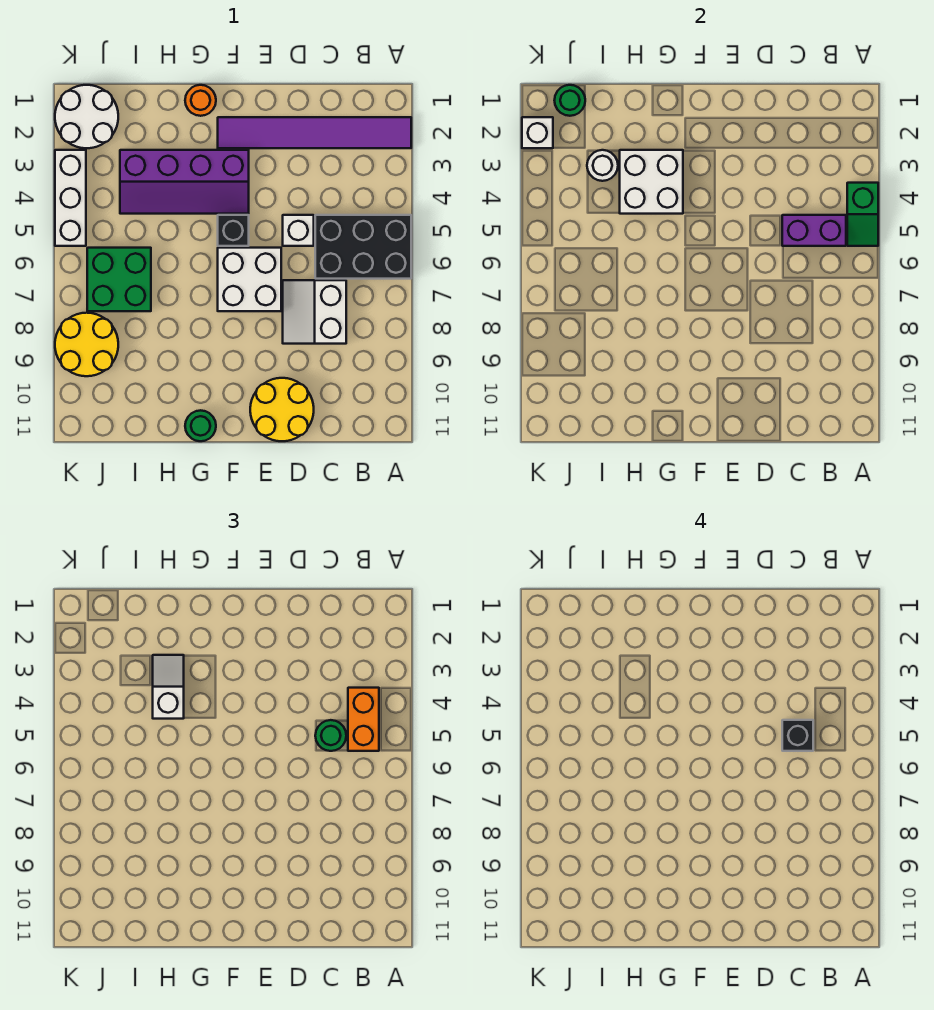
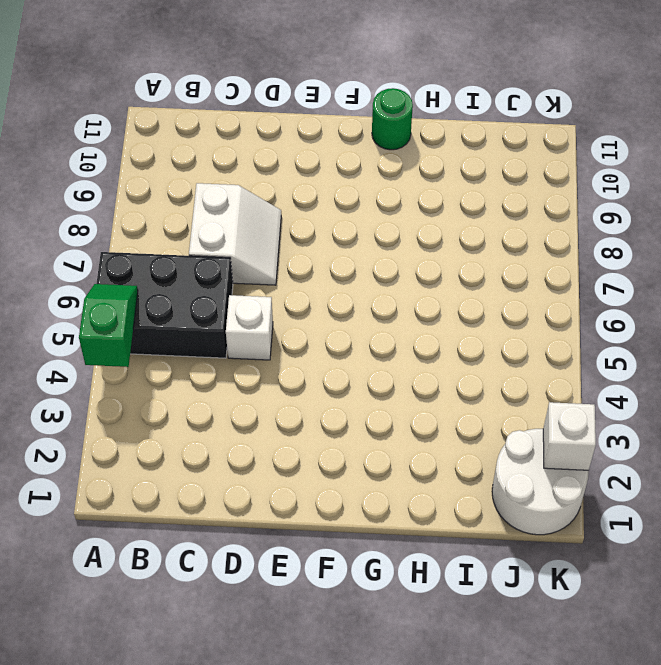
none -> purple tile A2:F2 level 1
none -> yellow round brick D10:E11 level 1
none -> white brick E6:F7 level 1

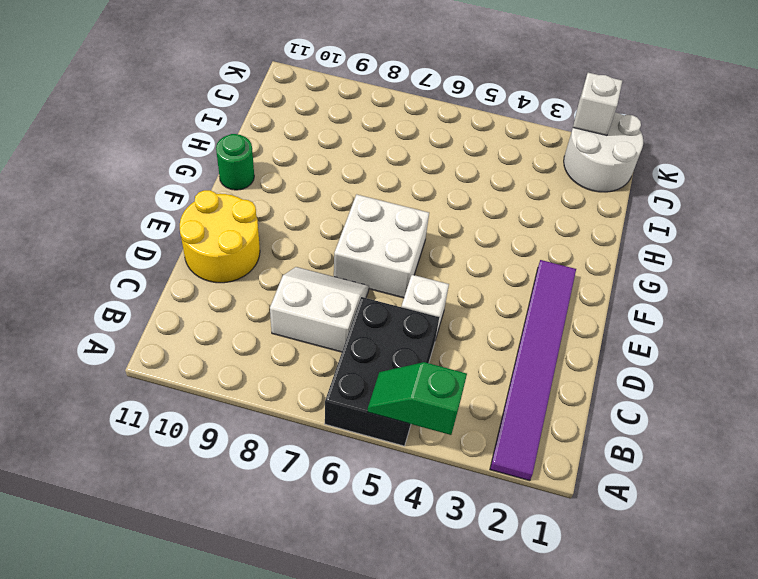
none -> purple slope F3:I4 level 1 top 3
none -> black brick F5 level 1
none -> orange round brick G1 level 1

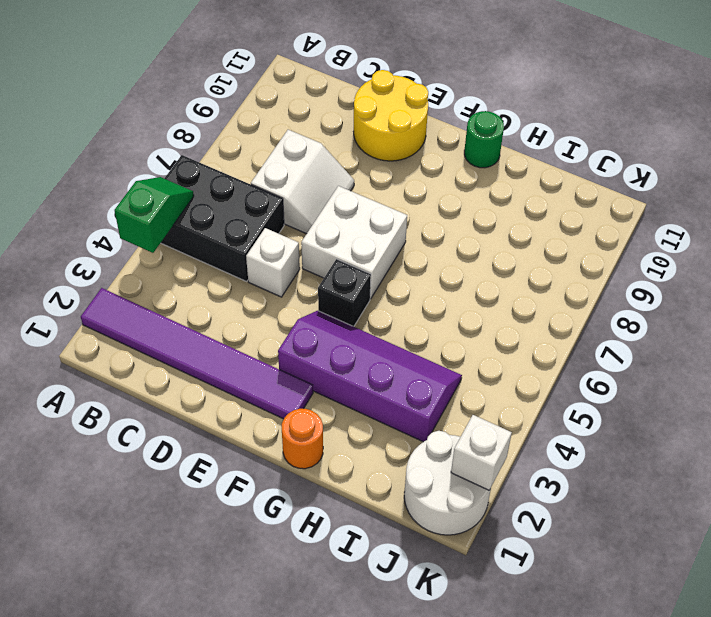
none -> green brick I6:J7 level 1
none -> yellow round brick J8:K9 level 1
none -> white brick K3:K5 level 1

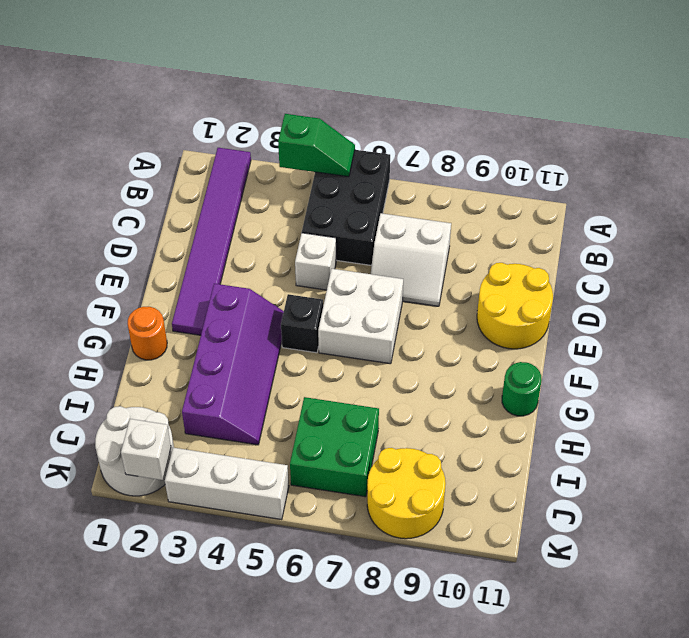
none -> purple brick B5:C5 level 2
none -> white brick G3:H4 level 2
none -> white round brick I3 level 2

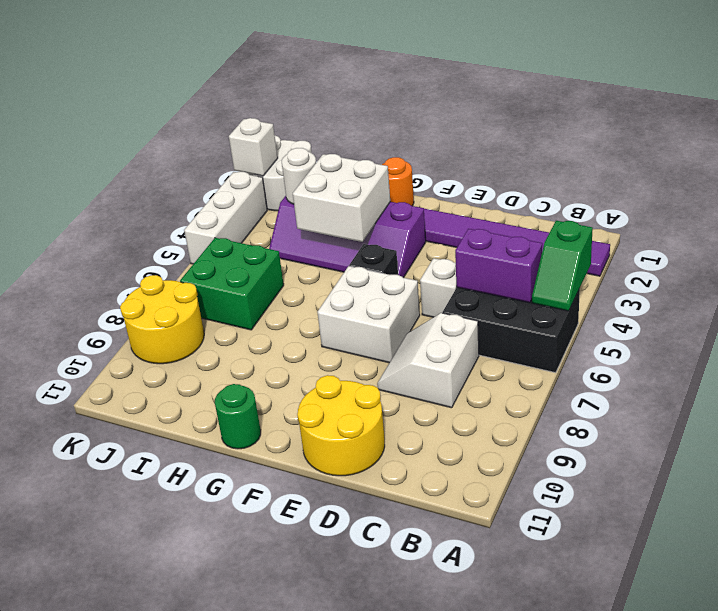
none -> green round brick J1 level 2
none -> orange brick B4:B5 level 3
none -> green round brick C5 level 3

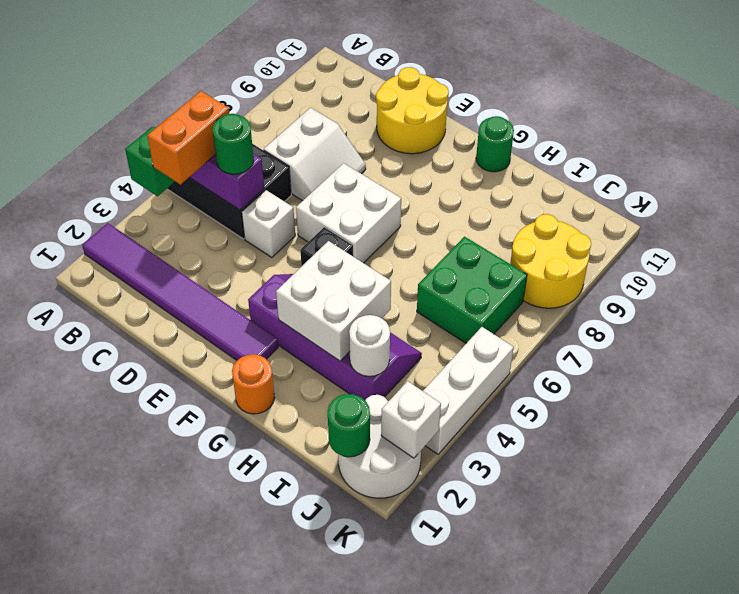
none -> white slope H3:H4 level 3 top 4
none -> black brick C5 level 4

